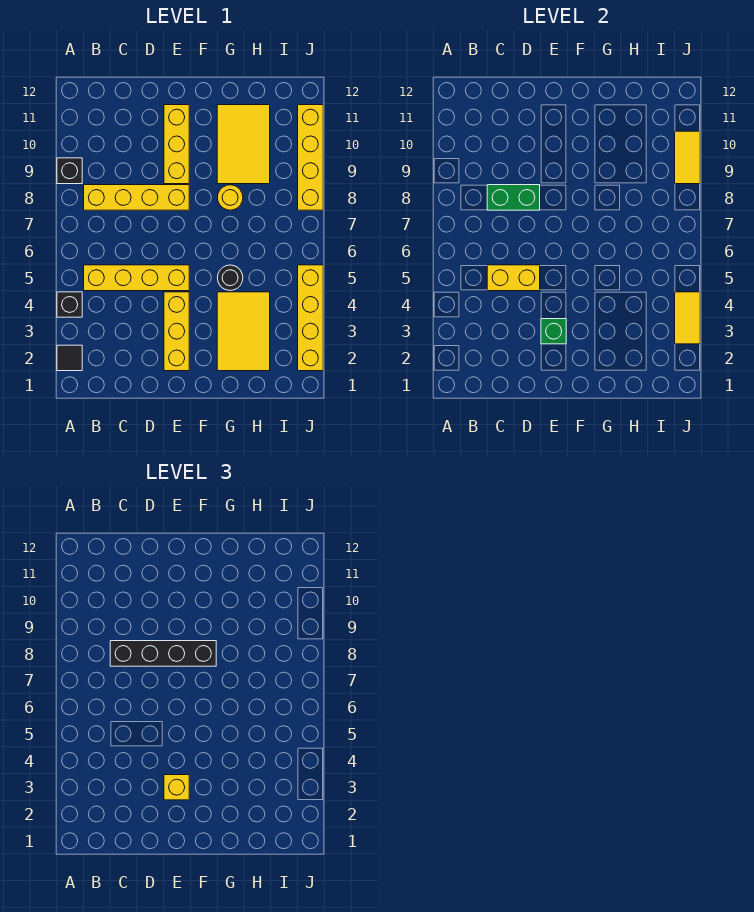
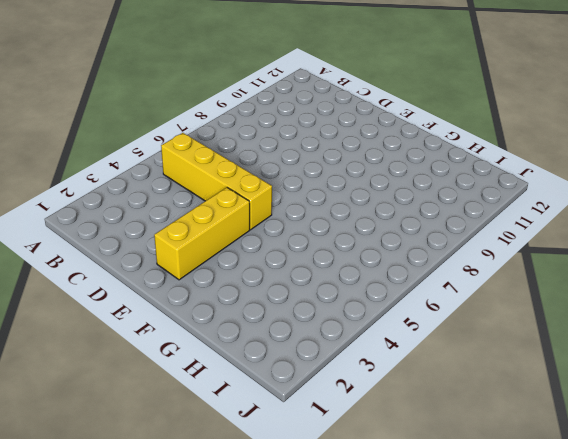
none -> black tile A2 level 1
none -> black brick A4 level 1
none -> black brick A9 level 1

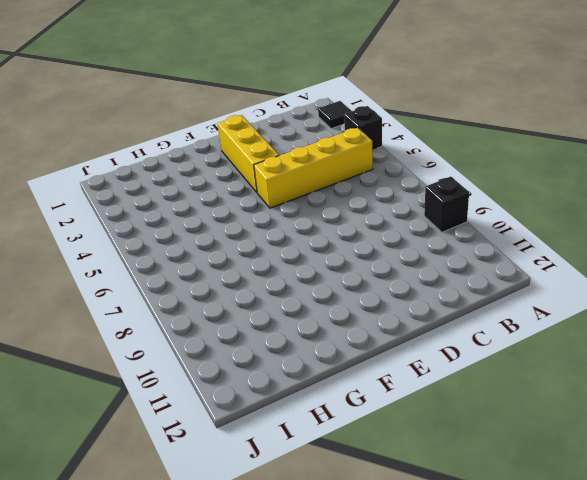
none -> yellow brick B8:E8 level 1
none -> yellow brick E9:E11 level 1
none -> yellow tile G2:H4 level 1

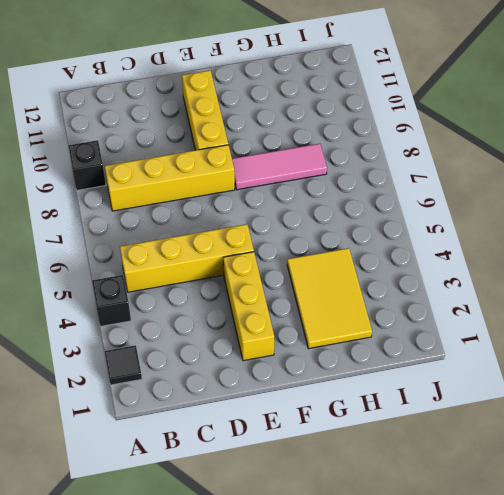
pink tile F8:H8 level 1 -> yellow round brick G8 level 1
none -> black round brick G5 level 1
none -> yellow tile G9:H11 level 1
none -> yellow brick J2:J5 level 1

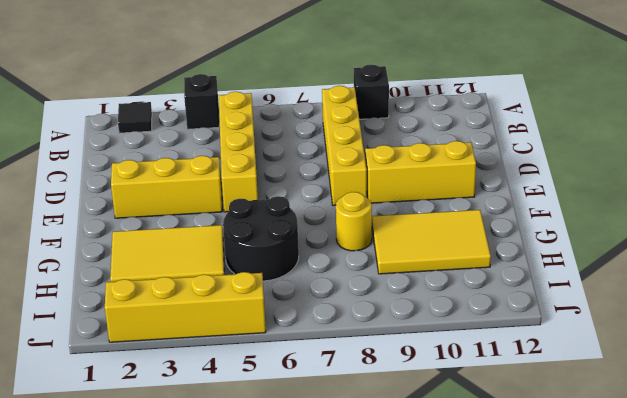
black round brick G5:H6 level 1 -> black round brick G5 level 1
none -> yellow brick J8:J11 level 1
none -> yellow brick C5:D5 level 2
none -> green brick C8:D8 level 2

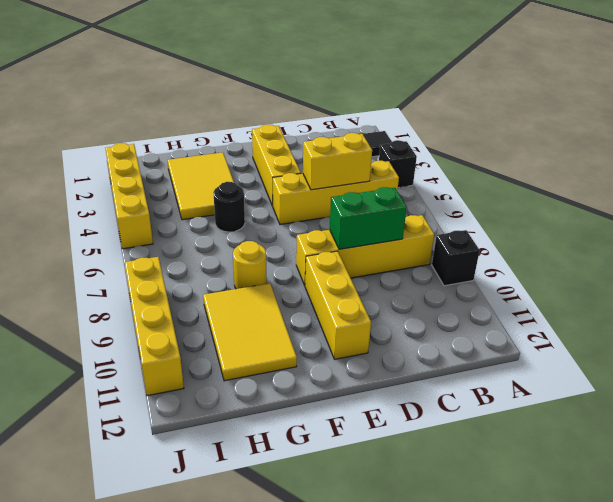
none -> green brick E3 level 2
none -> yellow tile J3:J4 level 2
none -> yellow tile J9:J10 level 2

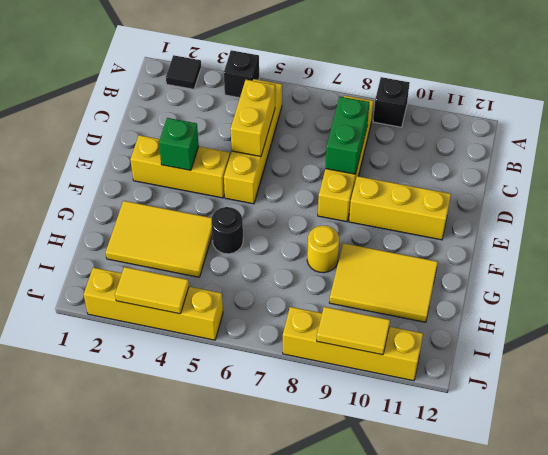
none -> black brick C8:F8 level 3
none -> yellow brick E3 level 3

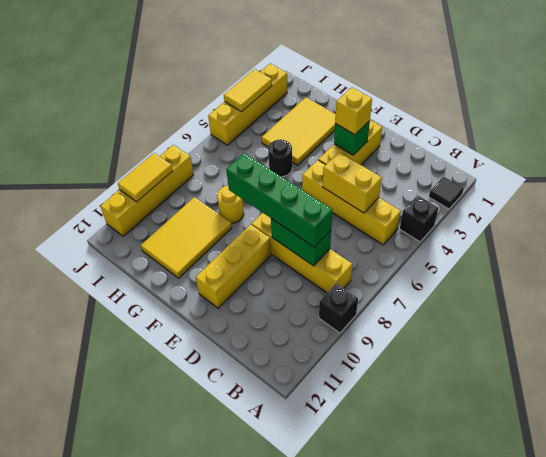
green brick C8:F8 level 3 -> black brick C8:F8 level 3

